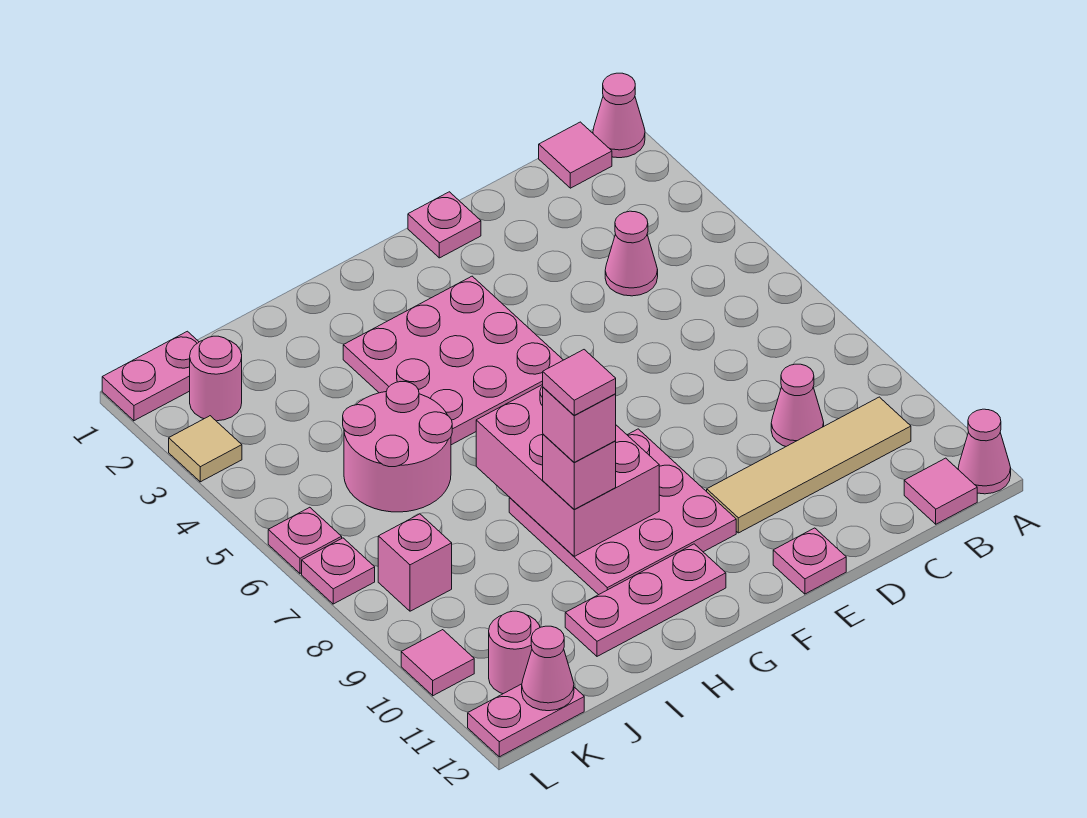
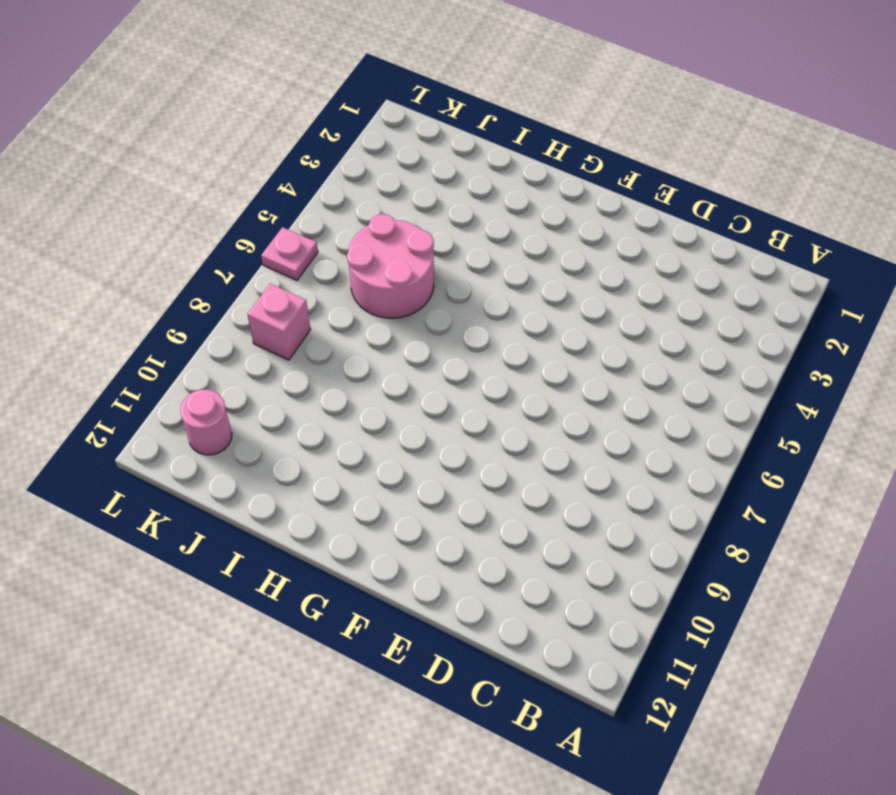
none -> pink cone A1 level 1
none -> pink cone A12 level 1
none -> pink tile B1 level 1

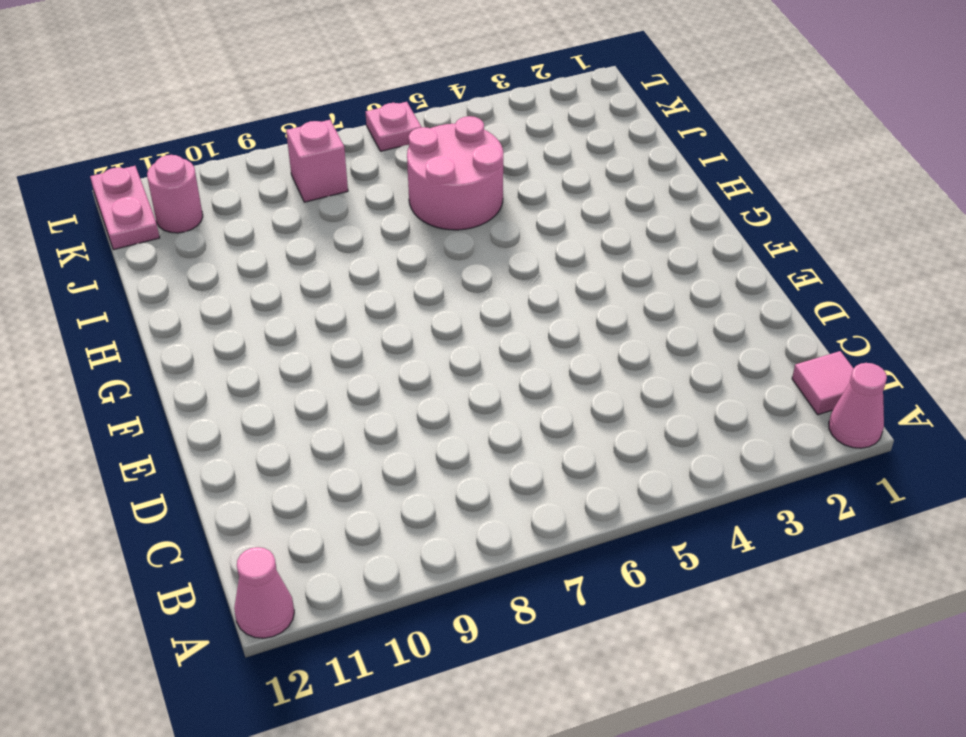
none -> tan tile B10:E10 level 1
none -> pink tile B12 level 1
none -> pink cone C4 level 1

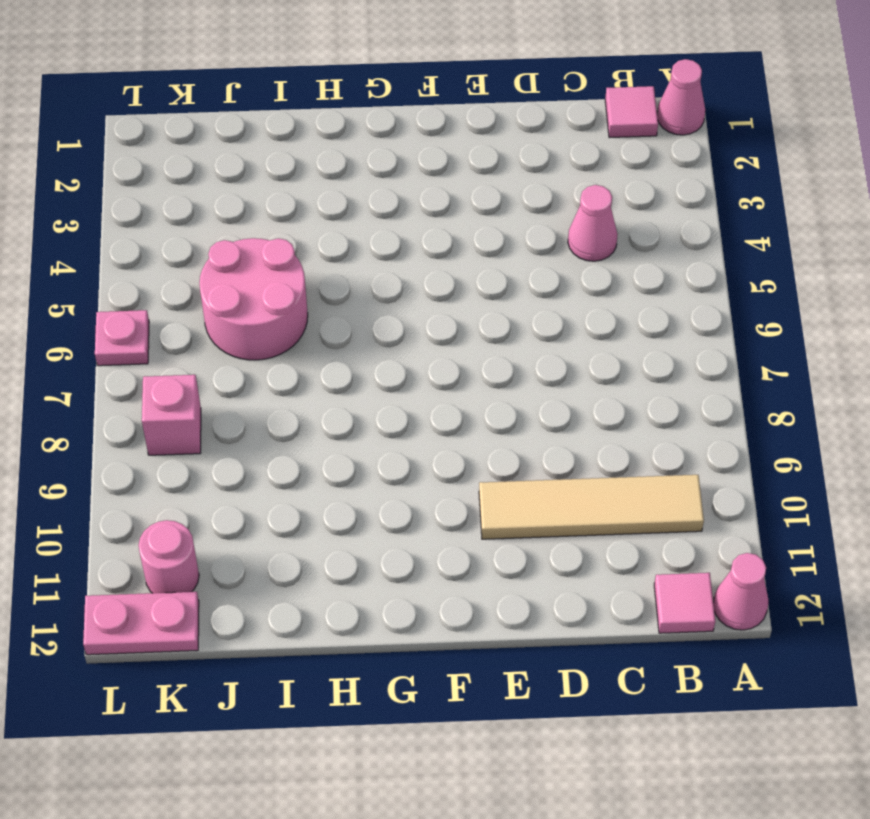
none -> pink cone C9 level 1
none -> pink plate E1 level 1
none -> pink plate E12 level 1

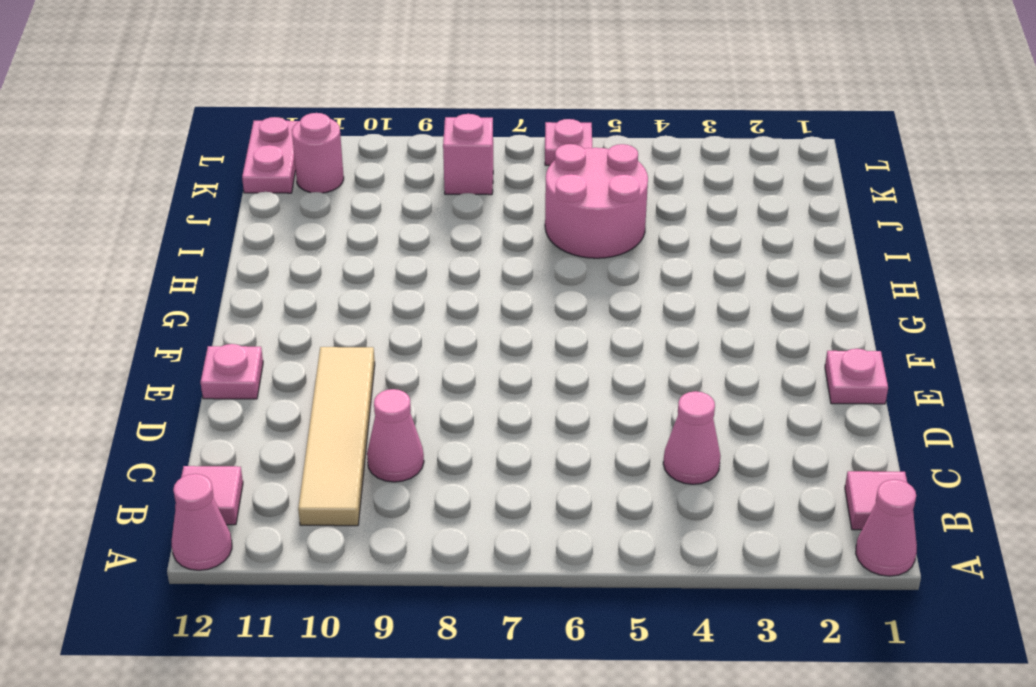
none -> pink plate F3:H5 level 1
none -> pink plate F8:H10 level 1
none -> pink plate G11:I11 level 1

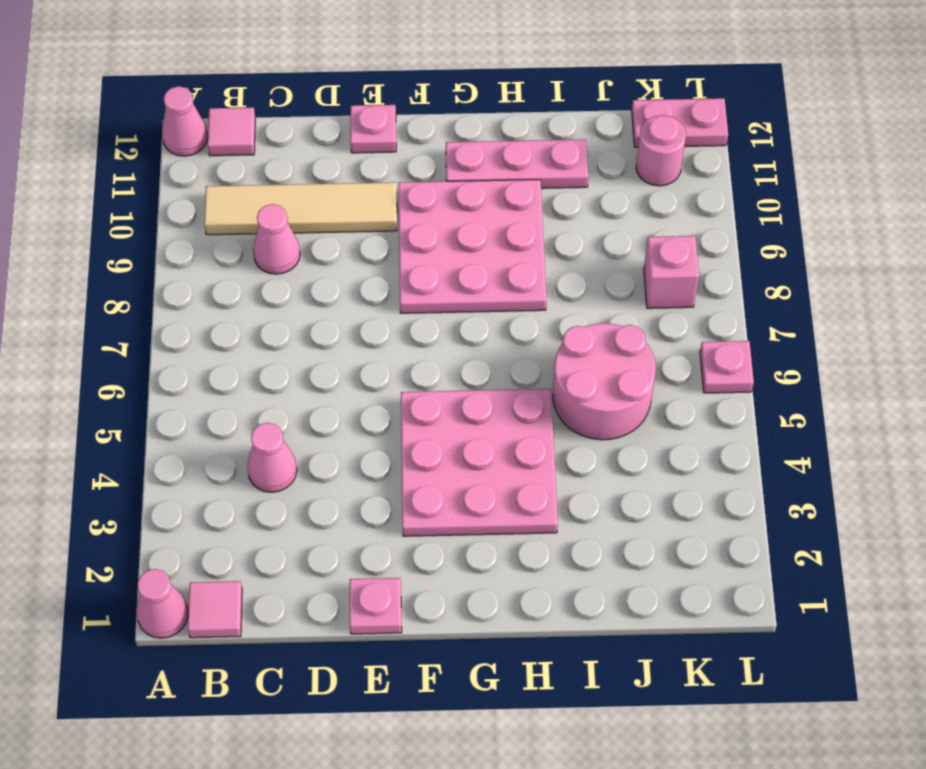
none -> pink plate K1:L1 level 1
none -> pink round brick K2 level 1
none -> tan tile L3 level 1

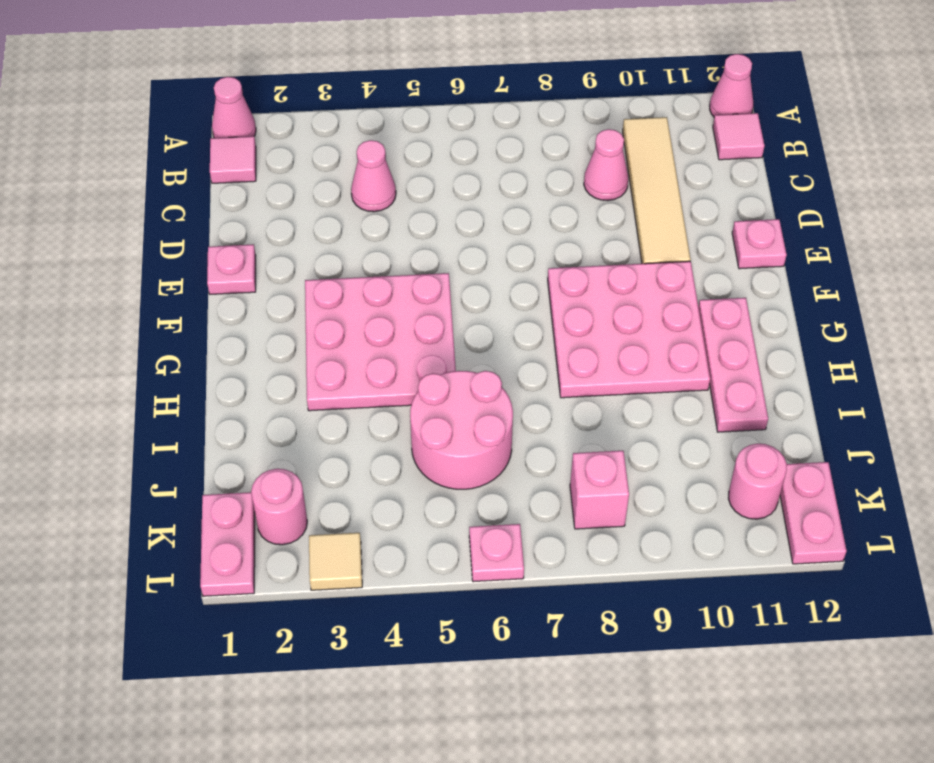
none -> pink plate L7 level 1
none -> pink tile L10 level 1
none -> pink brick G7:H9 level 2

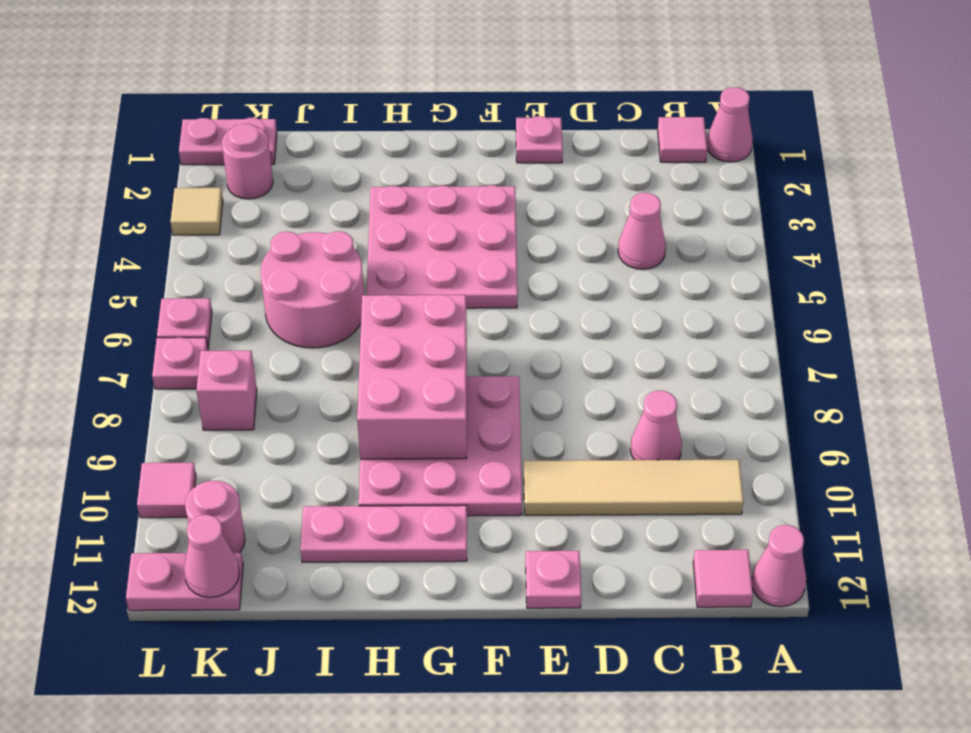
none -> pink brick H9 level 3
none -> pink brick H9 level 4
none -> pink tile H9 level 5

